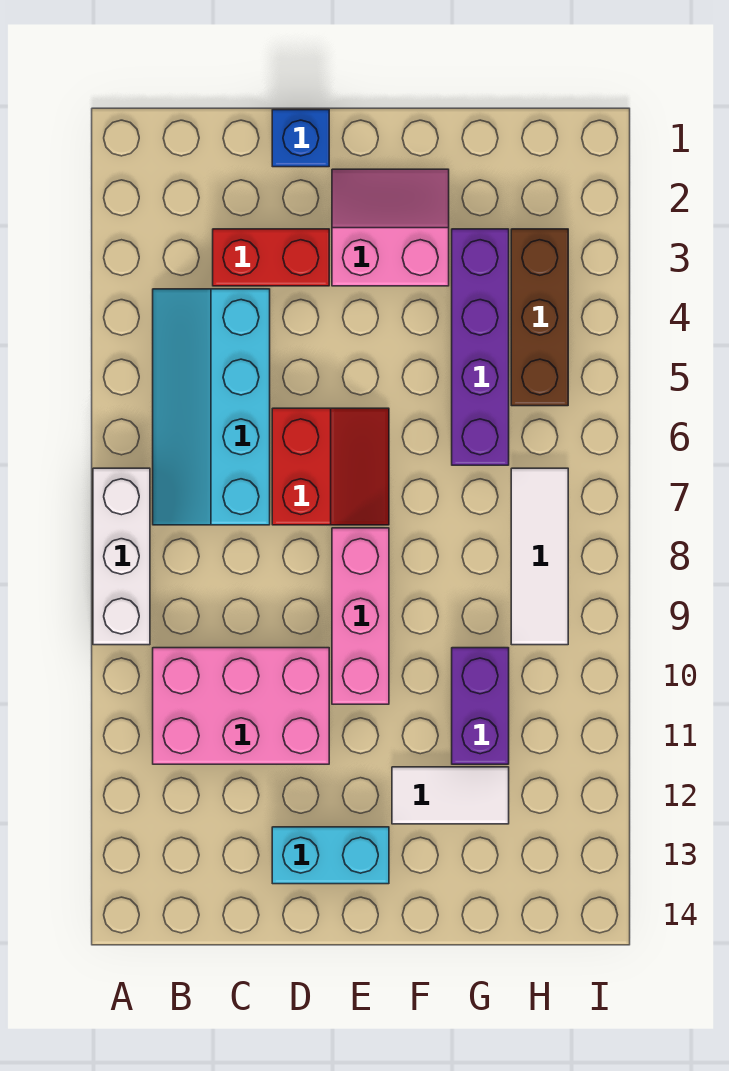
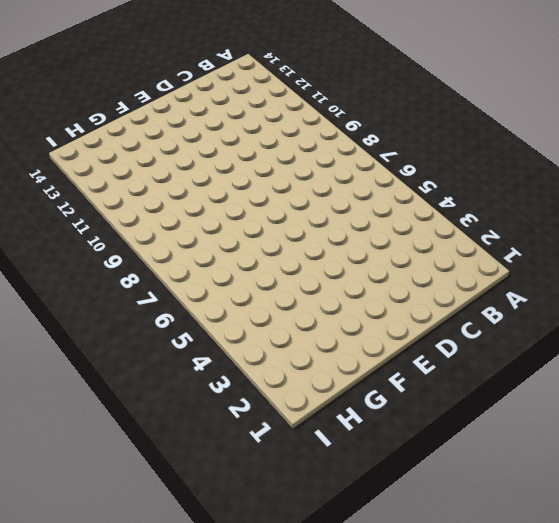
none -> white brick A7:A9 level 1
none -> cyan slope B4:C7 level 1 top C
none -> pink brick B10:D11 level 1

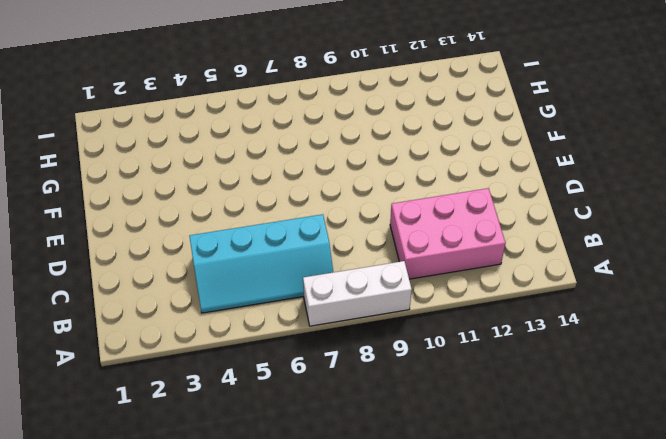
pink brick B10:C12 level 1 -> pink brick B10:D11 level 1
none -> red brick C3:D3 level 1
none -> blue brick D1 level 1
none -> red slope D6:E7 level 1 top D

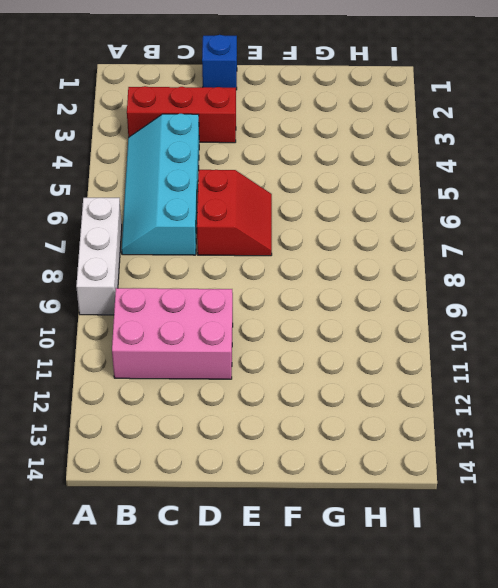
red brick B3:D3 level 1 -> red brick C3:D3 level 1
none -> cyan brick D13:E13 level 1
none -> pink slope E2:F3 level 1 top 3
none -> pink brick E8:E10 level 1

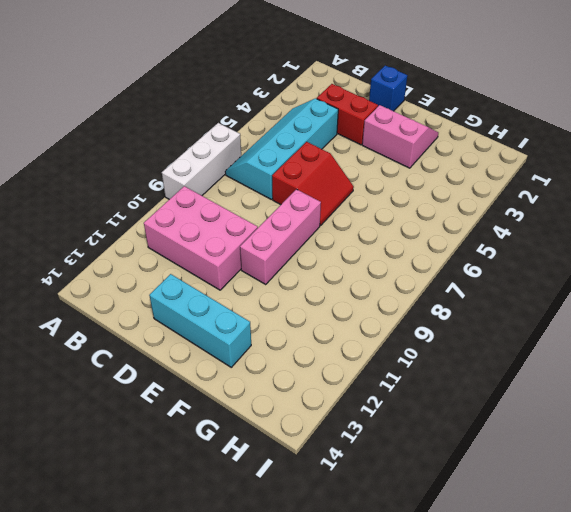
cyan brick D13:F13 level 1 -> cyan brick D13:E13 level 1
none -> white tile F12:G12 level 1
none -> purple brick G3:G6 level 1
none -> purple brick G10:G11 level 1

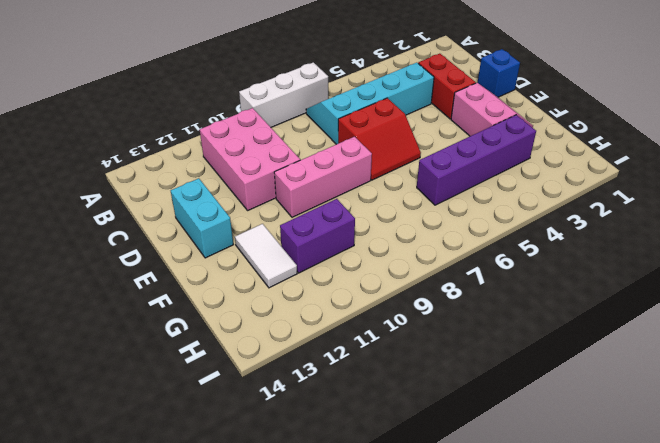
none -> brown brick H3:H5 level 1
none -> white tile H7:H9 level 1

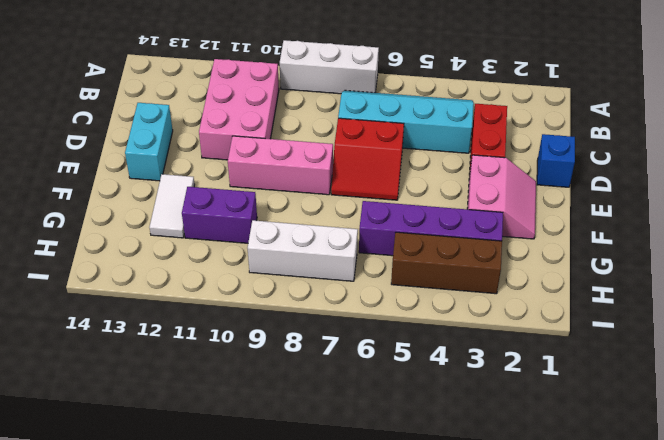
white brick H7:H9 level 1 -> white tile H7:H9 level 1

